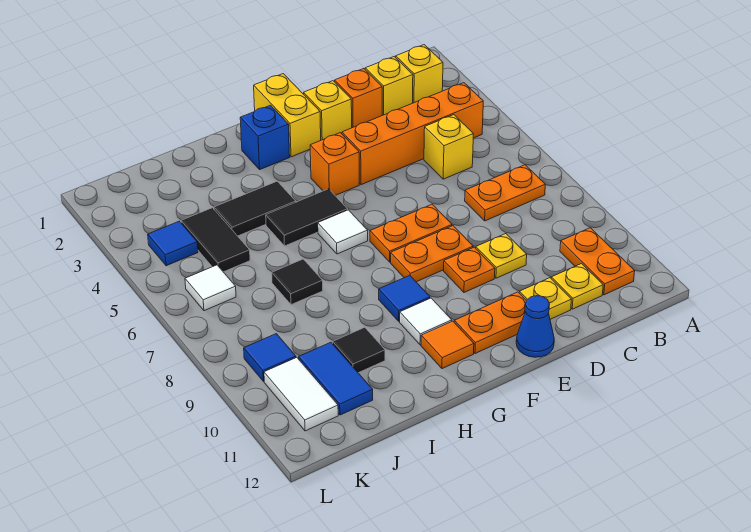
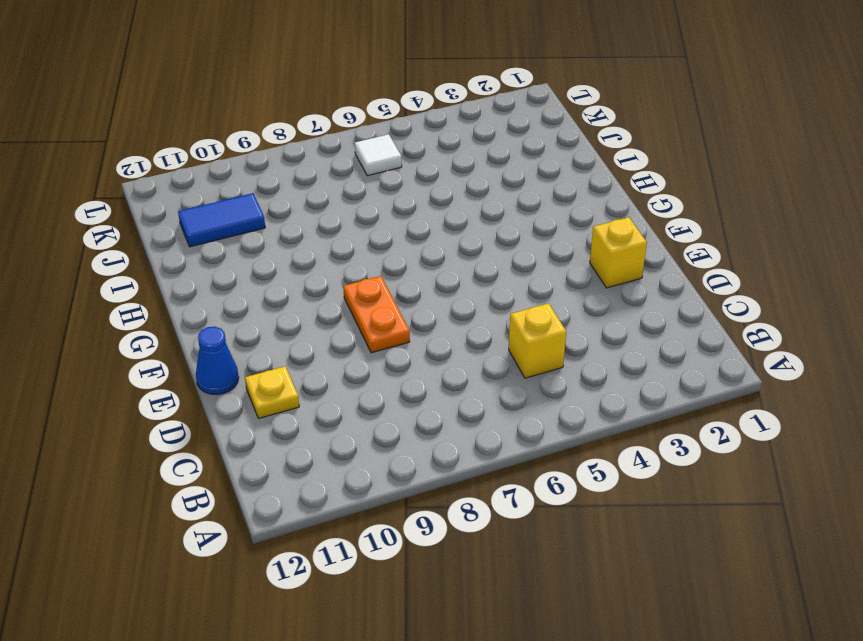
none -> yellow brick B2 level 1
none -> orange brick B4:E4 level 1
none -> orange plate B7:C7 level 1
none -> orange plate B10:B11 level 1

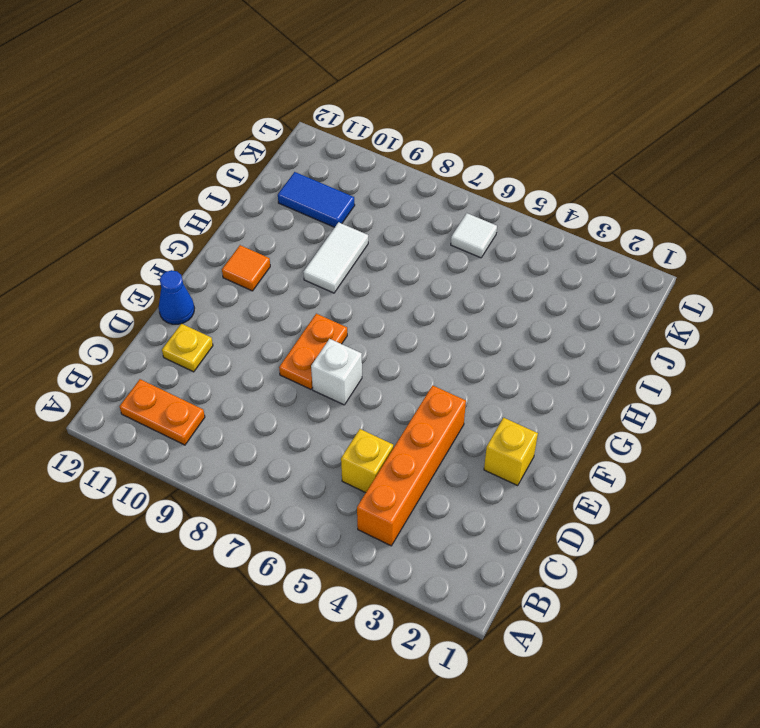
white brick E7 level 1 -> orange plate E7:F7 level 1
white tile H9:I9 level 1 -> white tile K10:K11 level 1
none -> yellow brick B2 level 1
none -> orange plate B7:C7 level 1
none -> yellow brick C2 level 1
none -> yellow plate C11 level 1

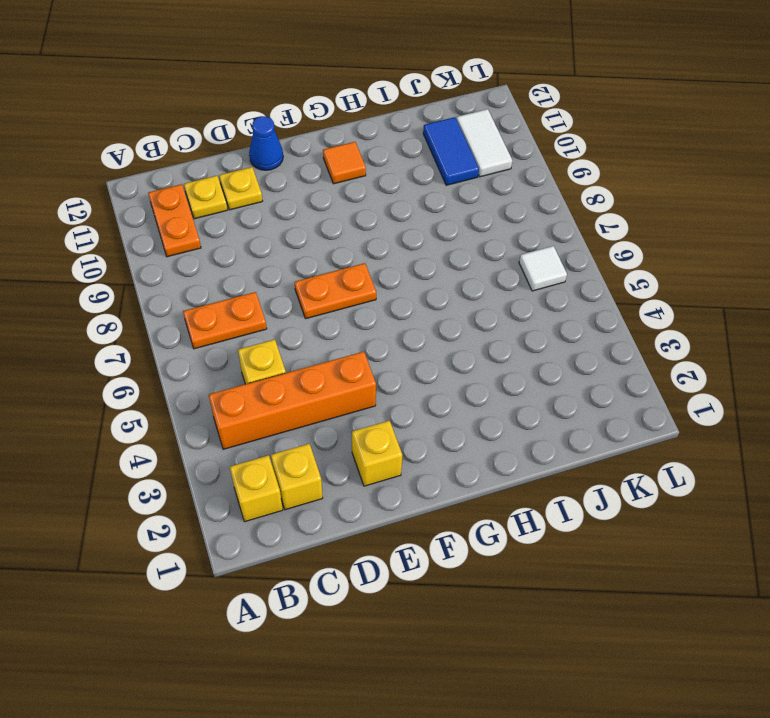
none -> orange brick D2 level 1
none -> yellow plate D9 level 1
none -> orange plate E8:F8 level 1
none -> orange plate E9 level 1

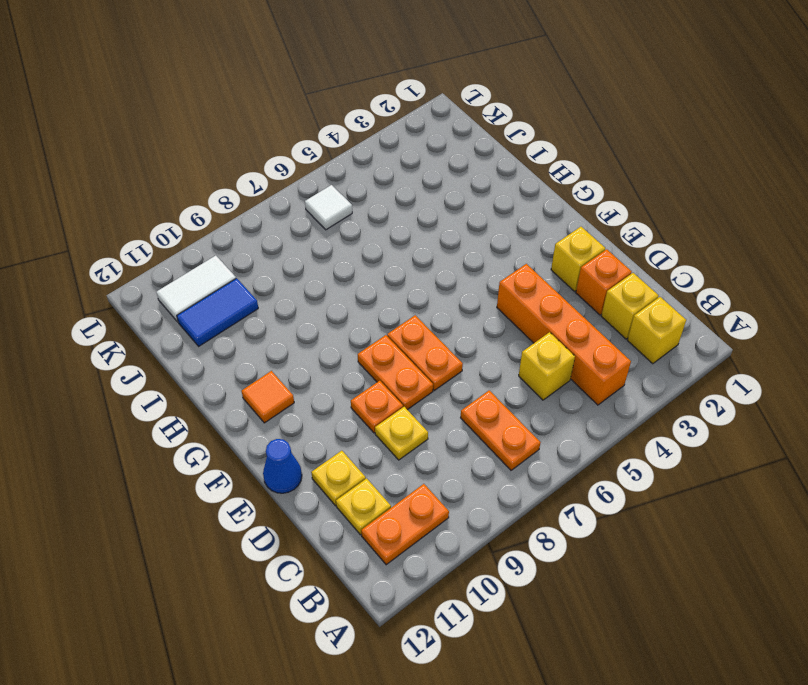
none -> orange plate E11:F11 level 1
none -> yellow brick F1:F2 level 1
none -> orange brick F4 level 1
none -> blue brick G2 level 1

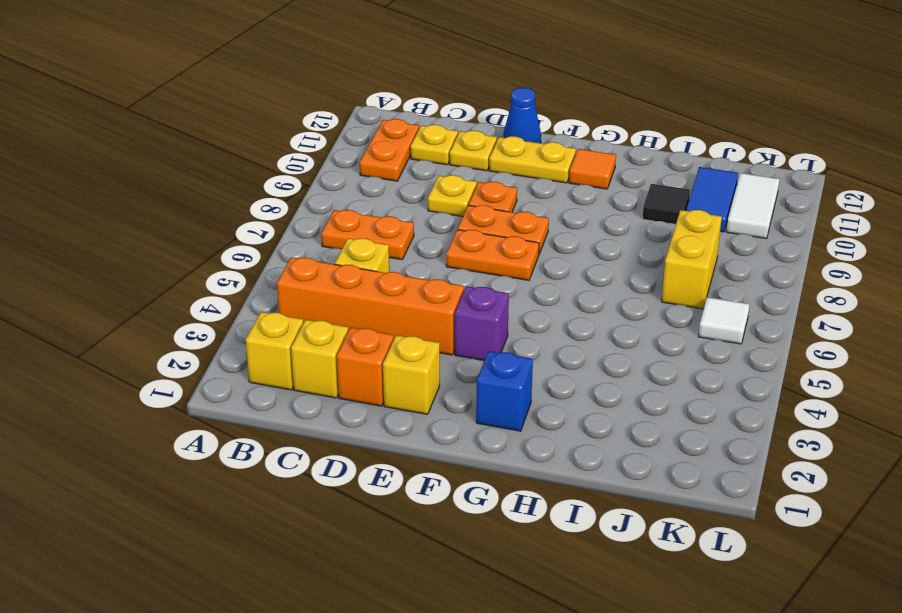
yellow plate E11:F11 level 1 -> orange plate E11:F11 level 1
purple brick F4 level 1 -> orange brick F4 level 1
yellow brick J7:J8 level 1 -> yellow brick F1:F2 level 1
none -> black tile G5:H5 level 1
none -> white tile G6 level 1
none -> blue tile G9 level 1
none -> white tile G10 level 1

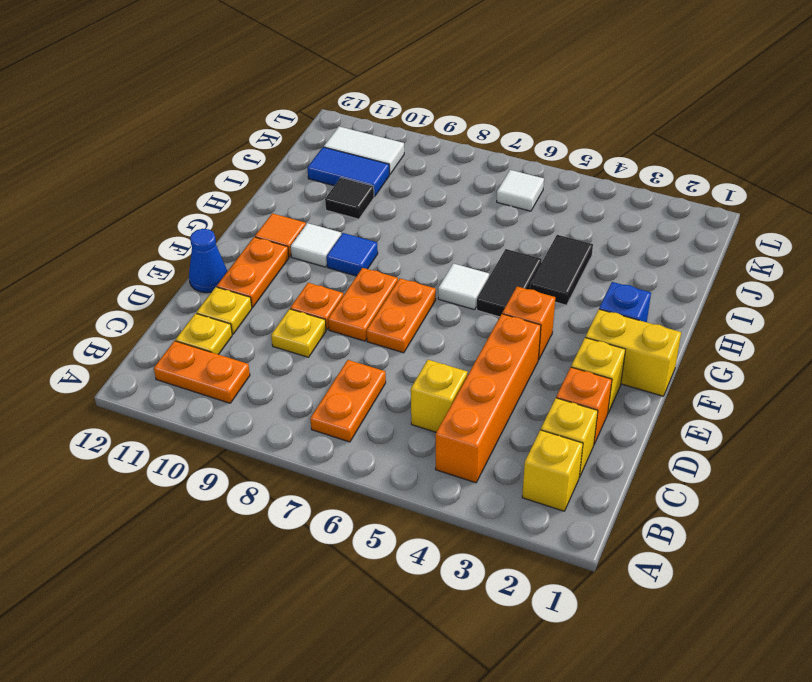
none -> black tile I7 level 1
none -> black tile J4:J5 level 1
none -> blue tile K4 level 1
none -> blue tile K9 level 1

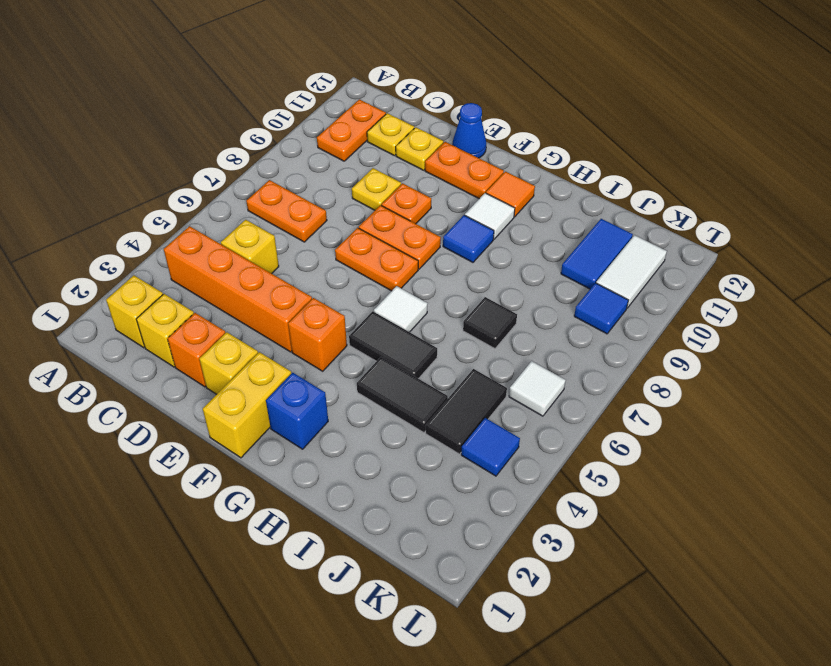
none -> black tile I10 level 1

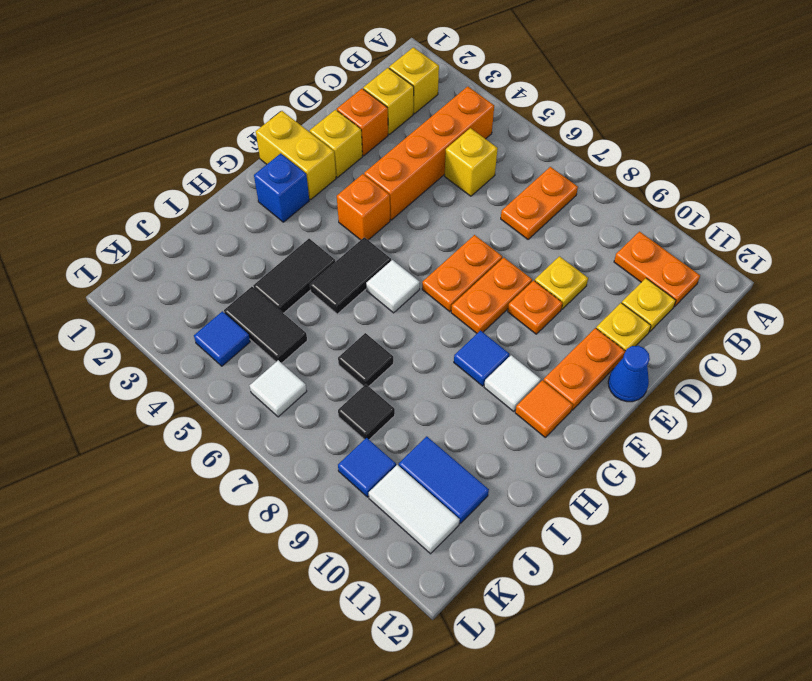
black tile J8 level 1 -> black tile I10 level 1

